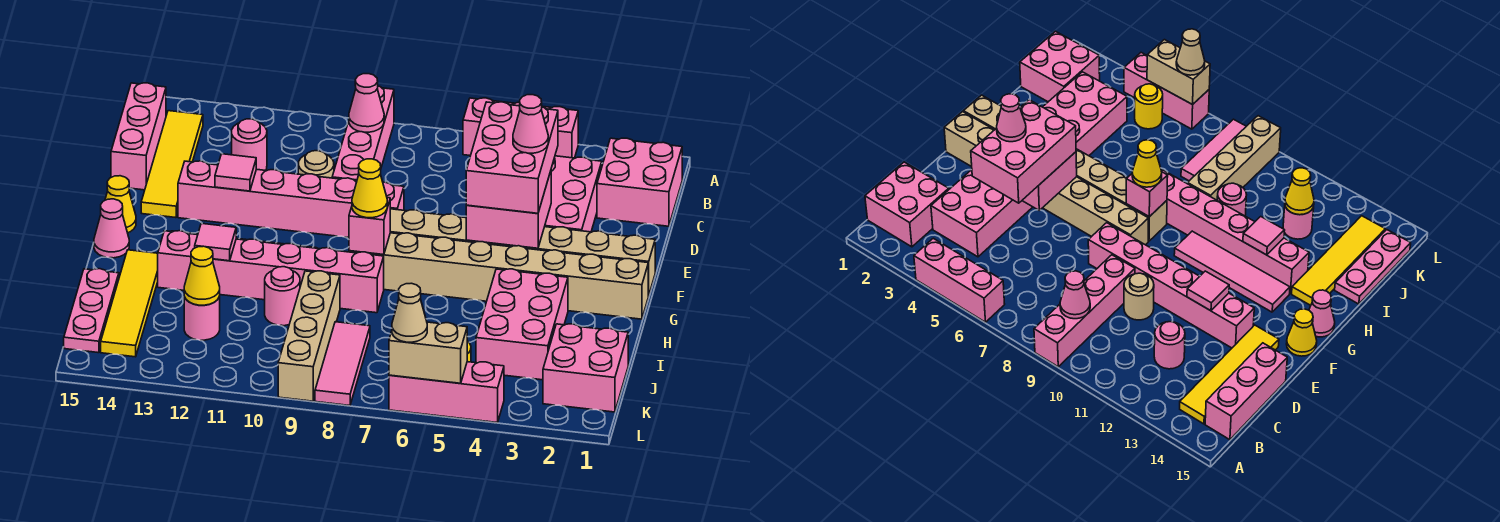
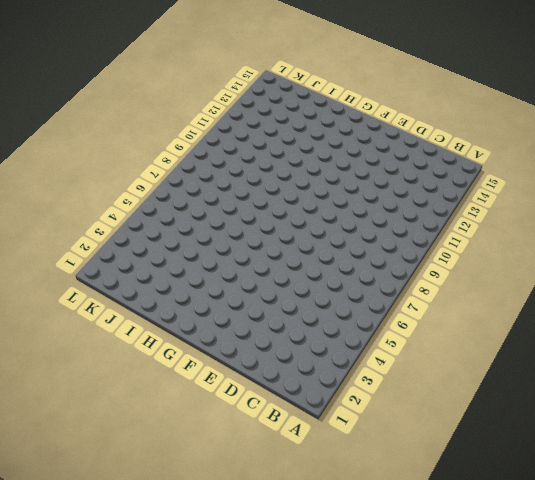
none -> pink brick A4:A6 level 1
none -> pink brick A9:D9 level 1
none -> pink brick B1:C2 level 1
none -> yellow tile B14:E14 level 1

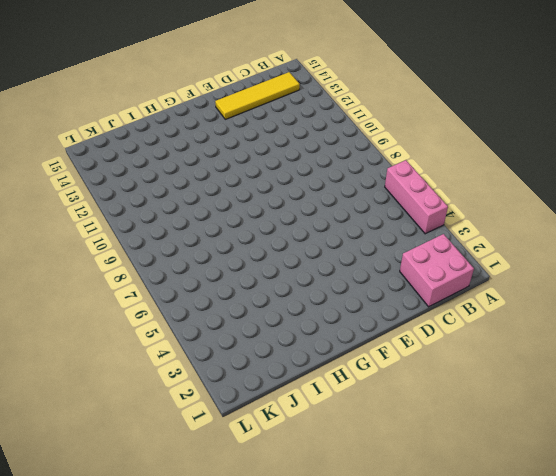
none -> pink brick A9:D9 level 1
none -> pink brick B15:D15 level 1
none -> pink brick C3:E4 level 1
none -> pink round brick C12 level 1

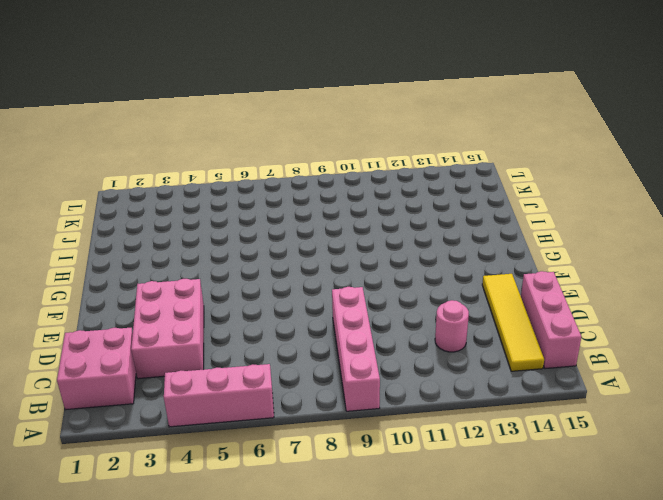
none -> tan round brick D10 level 1
none -> pink brick E8:E13 level 1
none -> tan brick F1:F8 level 1
none -> yellow cone F15 level 1

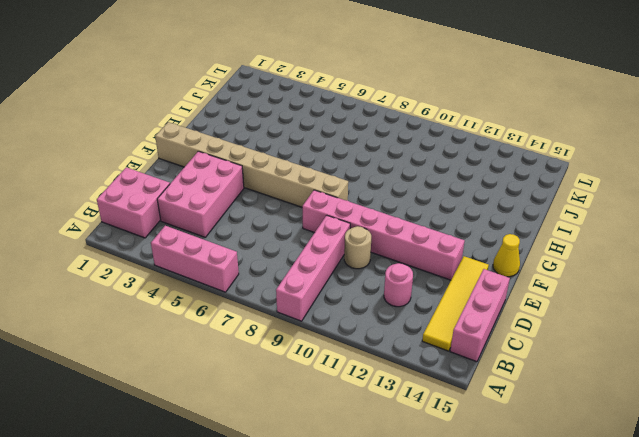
none -> tan brick G1:G8 level 1
none -> pink tile G10:G13 level 1
none -> pink cone G15 level 1
none -> pink brick H3:J4 level 1

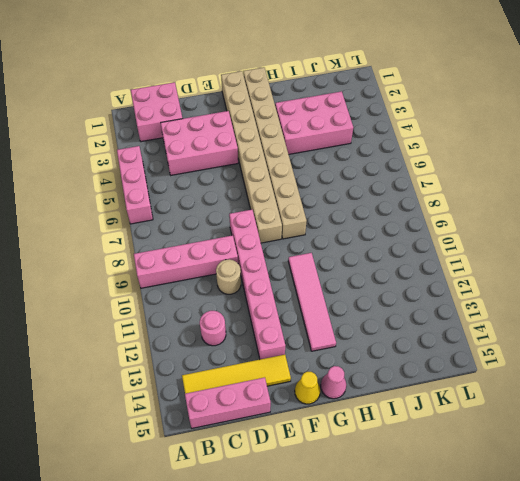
none -> pink brick H8:H13 level 1
none -> yellow tile H14:K14 level 1
none -> tan brick I9:L9 level 1
none -> pink round brick I10 level 1

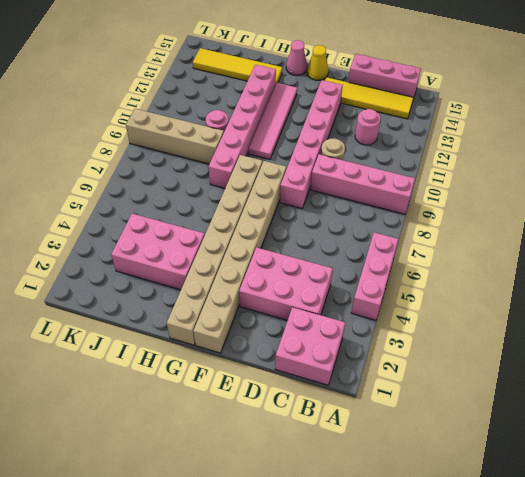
none -> pink plate I15:K15 level 1
none -> pink brick J1:K2 level 1
none -> pink tile J8:L8 level 1
none -> pink round brick J12 level 1

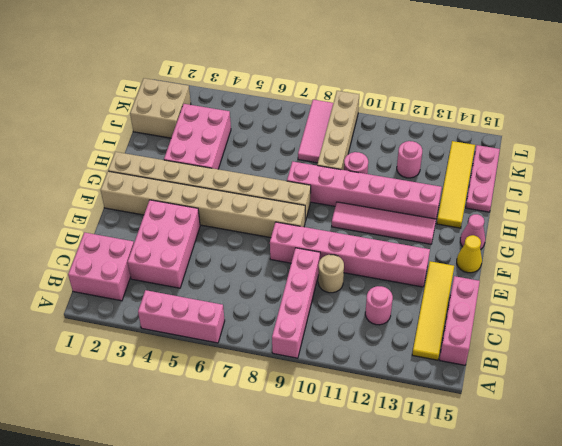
tan brick J1:K2 level 1 -> pink brick J1:K2 level 1
none -> yellow round brick K5 level 1
none -> pink brick L4:L6 level 1
none -> pink cone B9 level 2
none -> pink brick E4:F5 level 2

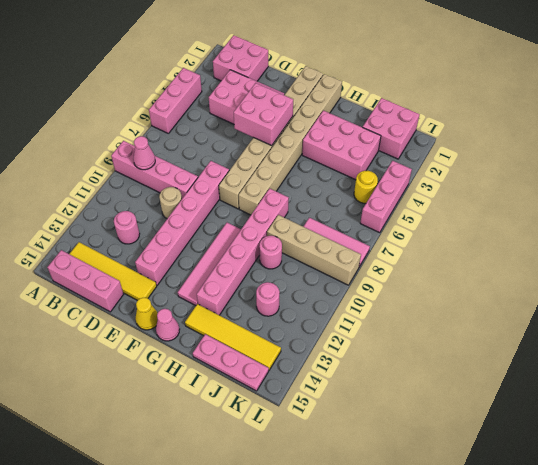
none -> pink tile E12 level 2
none -> pink brick G8 level 2
none -> pink tile H12 level 2
none -> yellow cone J12 level 2

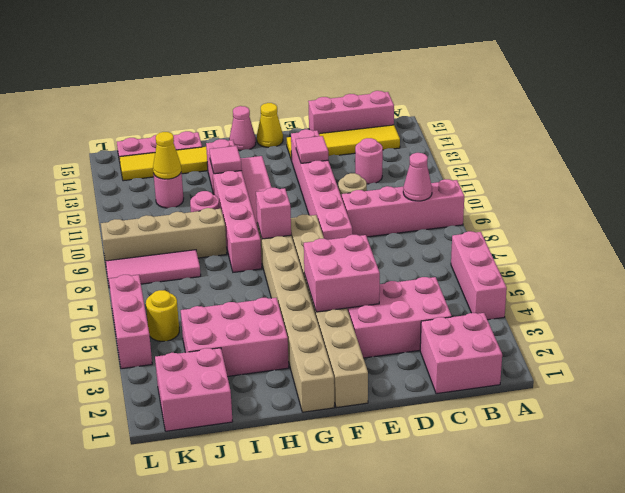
none -> tan brick L5:L6 level 2
none -> pink brick D4:F5 level 3
none -> yellow cone G8 level 3
none -> tan cone L6 level 3

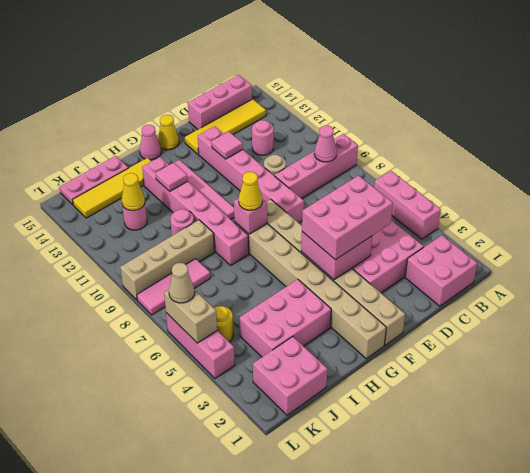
none -> pink cone E4 level 4

